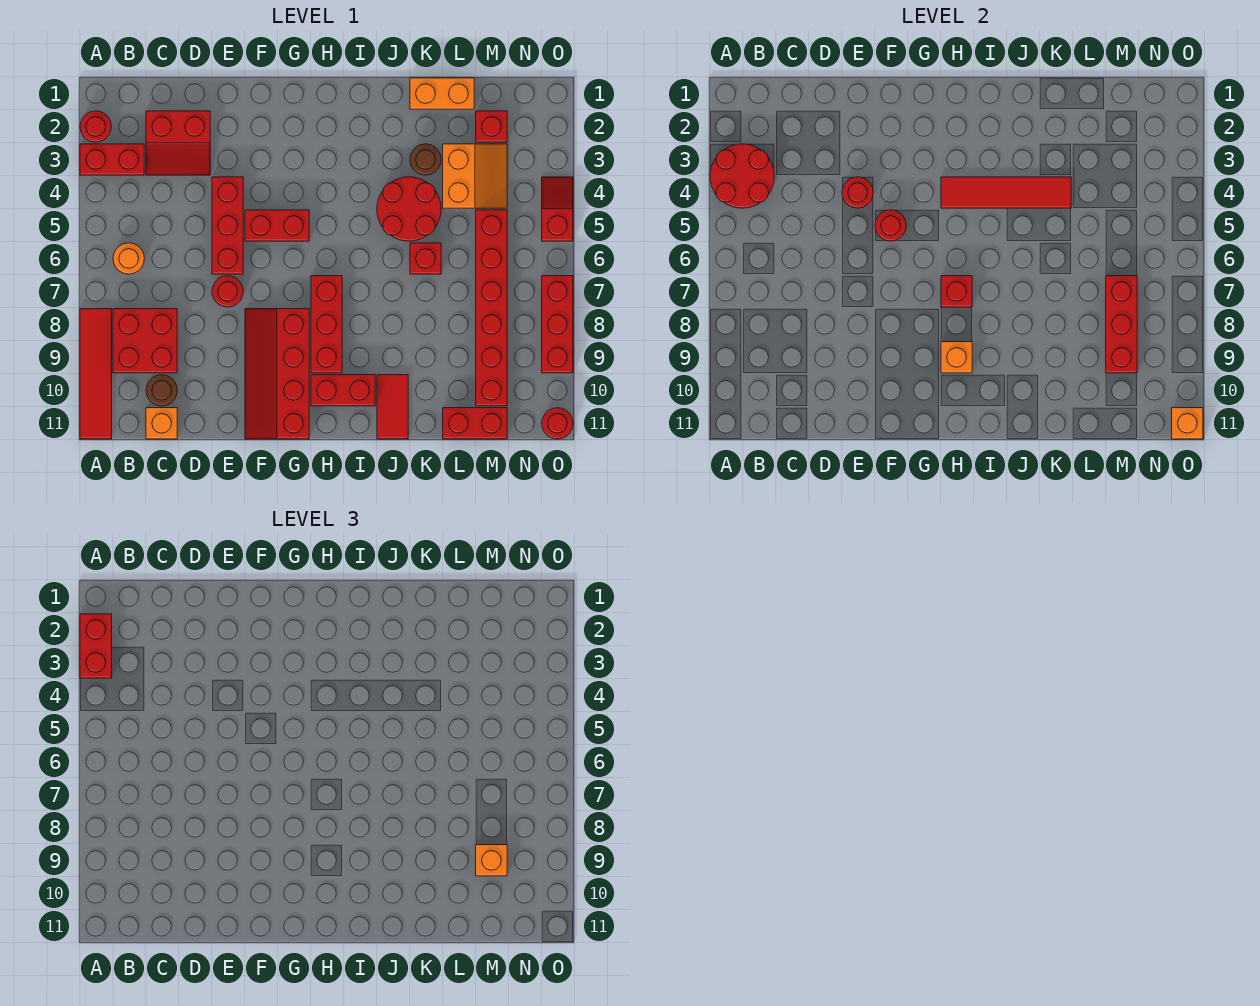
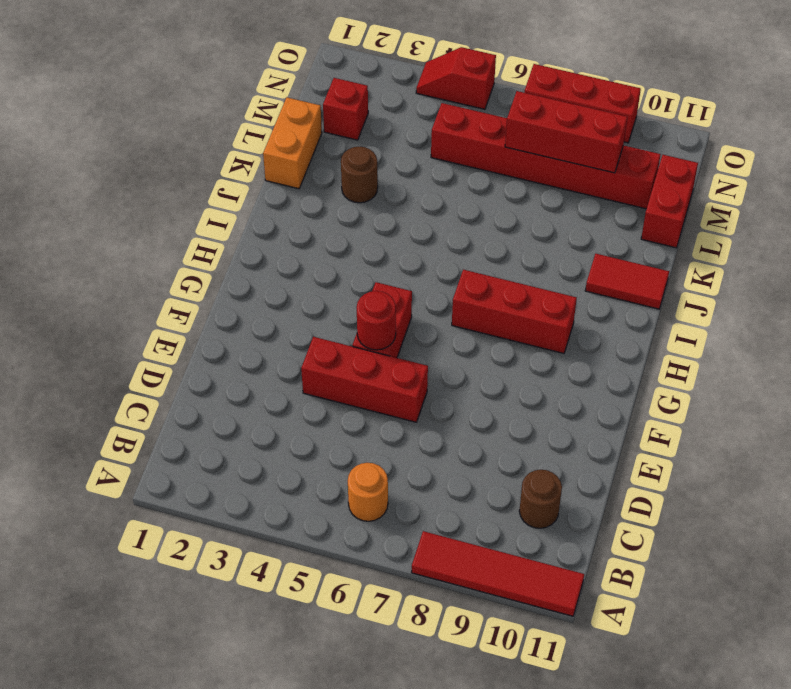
none -> red round brick A2 level 1
none -> red brick A3:B3 level 1
none -> red brick B8:C9 level 1
none -> red slope C2:D3 level 1 top 2

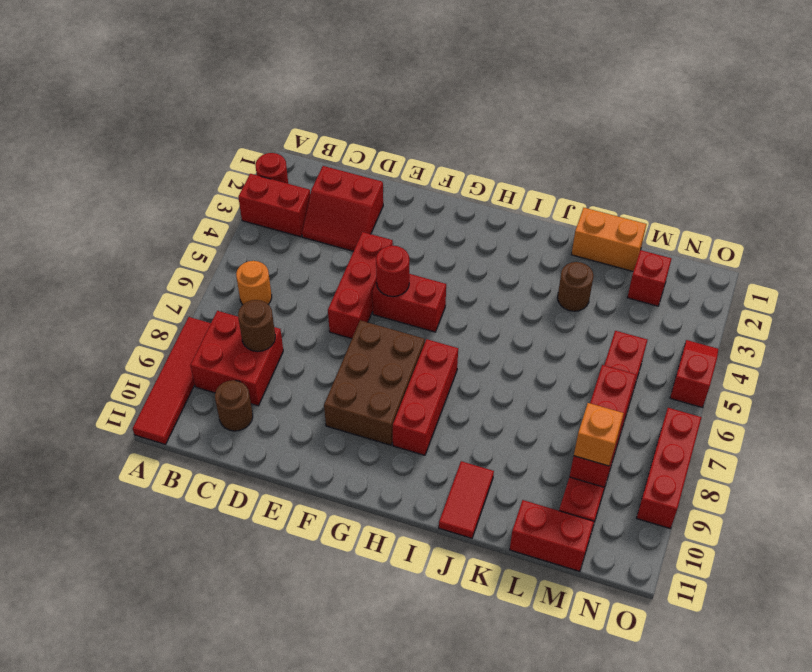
brown round brick C8 level 2 -> none
brown brick F7:G9 level 1 -> red slope F8:G11 level 1 top G
none -> orange brick C11 level 1
none -> red round brick E7 level 1
none -> red brick H10:I10 level 1
none -> red round brick J4:K5 level 1

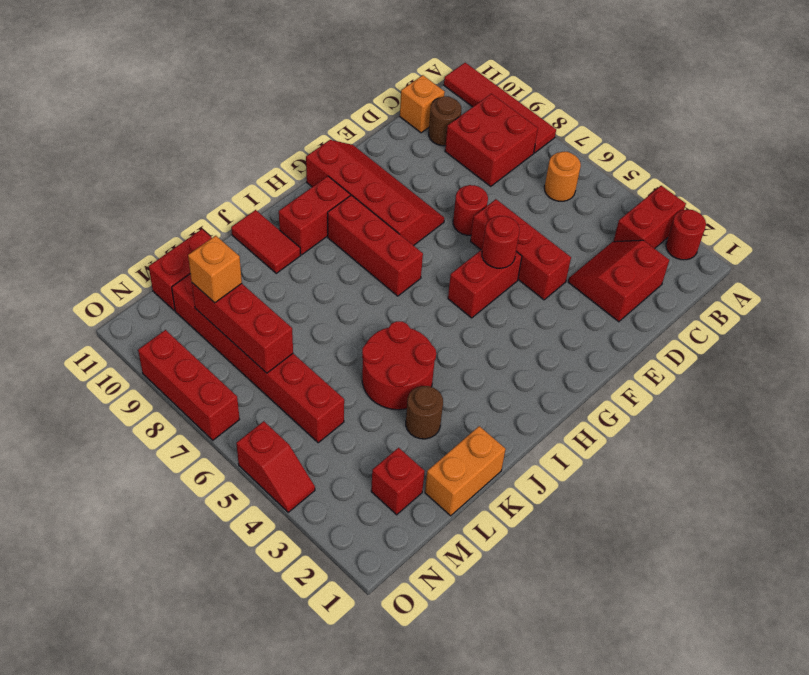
none -> red brick K6 level 1
none -> orange slope L3:M4 level 1 top L
none -> red round brick O11 level 1
none -> red round brick A3:B4 level 2

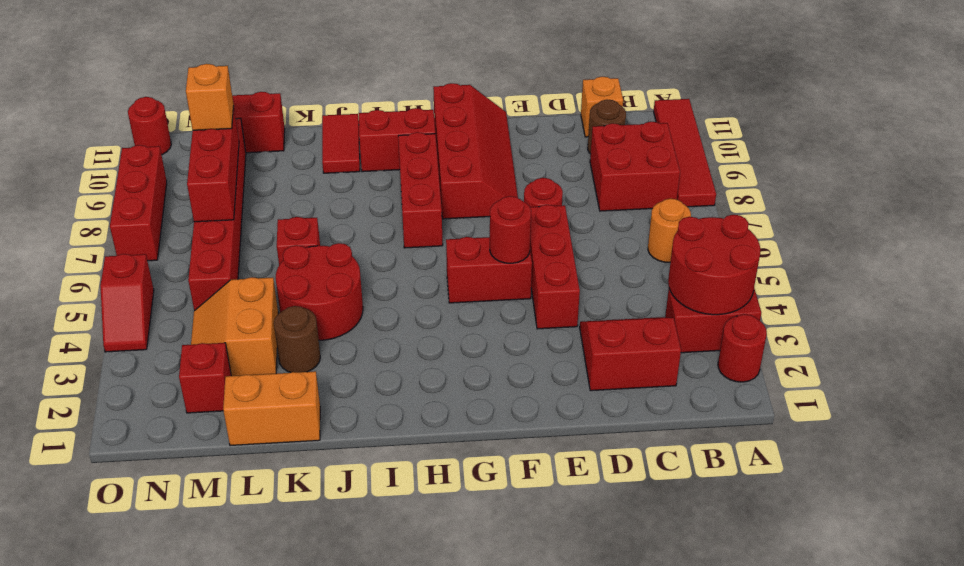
none -> red round brick E4 level 2
none -> red tile H4:K4 level 2
none -> red brick H7 level 2
none -> orange brick H9 level 2

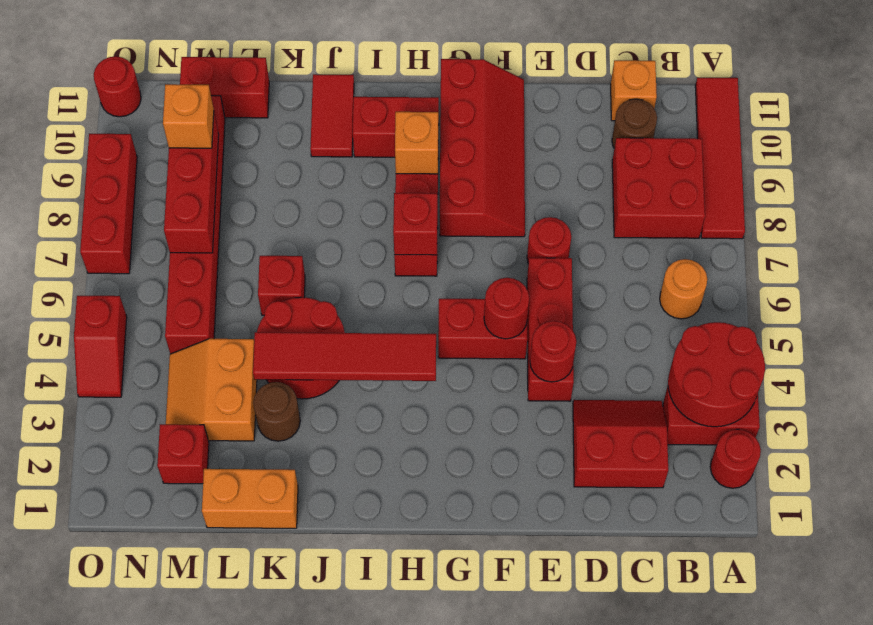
none -> orange brick O11 level 2
none -> red brick A2:A3 level 3

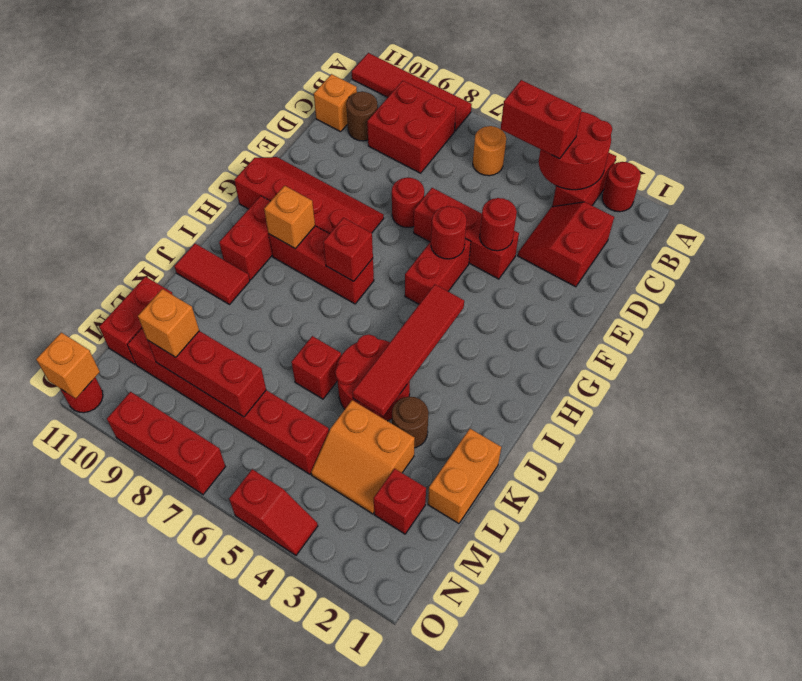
red brick B4:B5 level 3 -> red brick A2:A3 level 3

